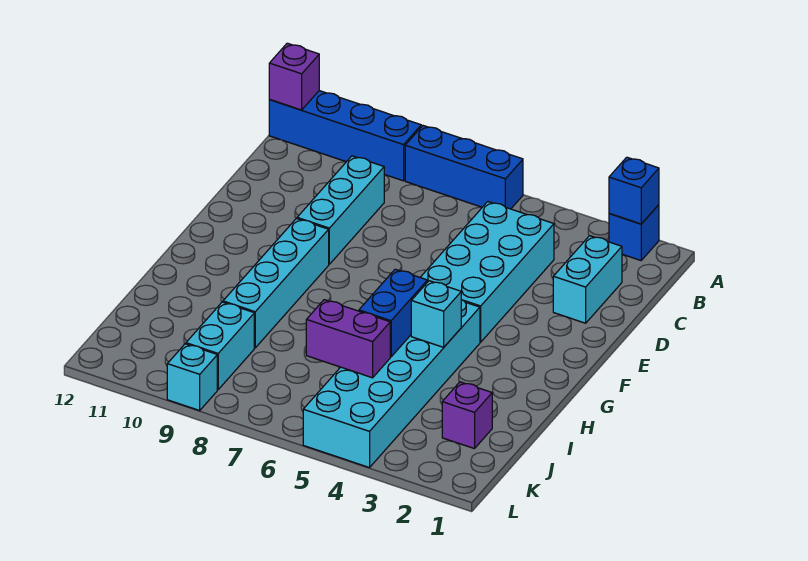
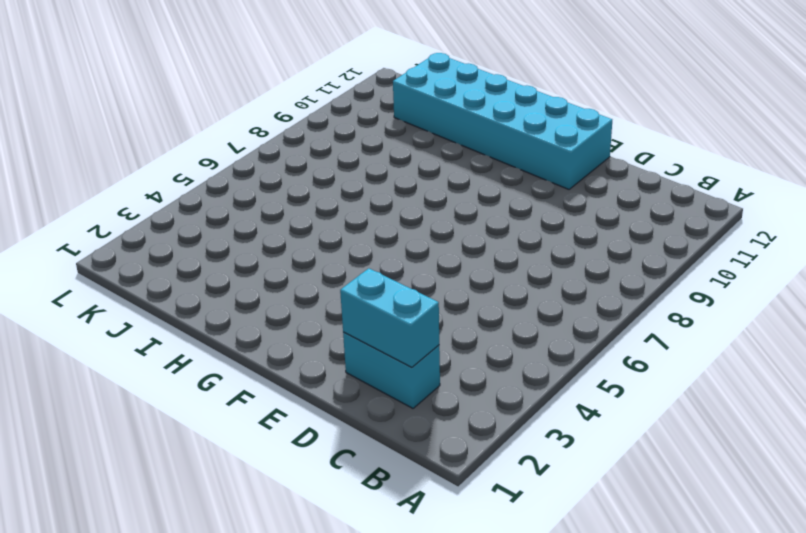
cyan brick C2:D2 level 2 -> cyan brick J9:K9 level 1
cyan brick E11:J12 level 1 -> cyan brick G4:L5 level 1
none -> blue brick A2 level 1
none -> blue brick A6:A8 level 1
none -> blue brick A9:A12 level 1

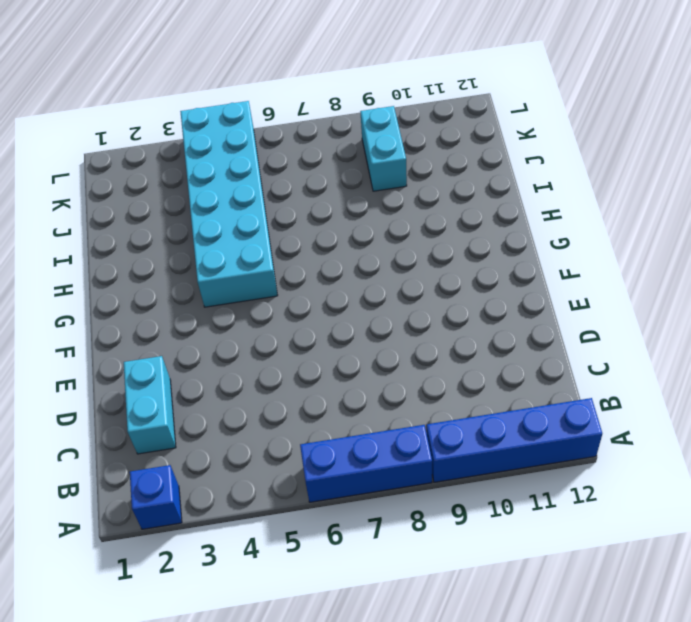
none -> cyan brick C4:F5 level 1
none -> cyan brick C9:E9 level 1
none -> cyan brick F9:I9 level 1

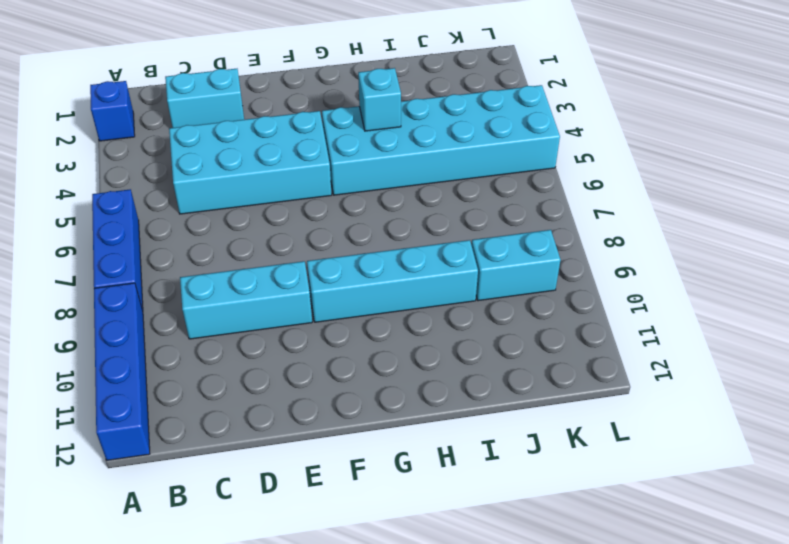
none -> purple brick J2 level 1
none -> cyan brick L9 level 1
none -> blue brick A2 level 2

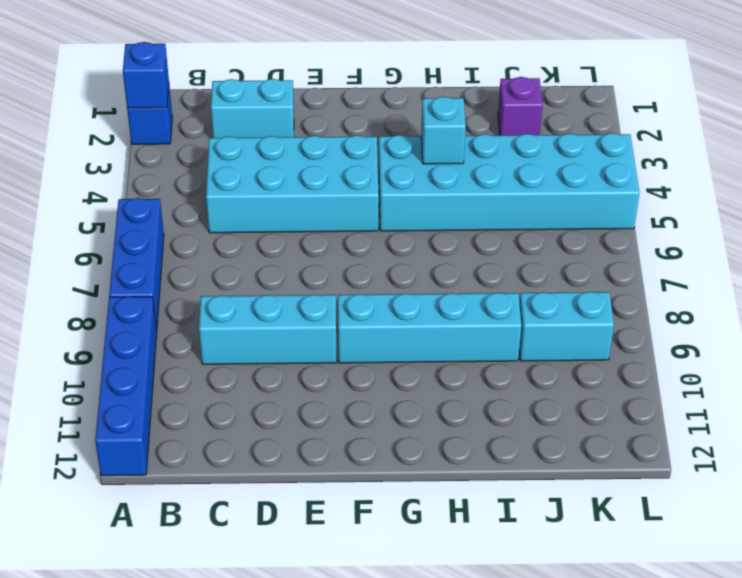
none -> cyan brick L9 level 1
none -> purple brick A12 level 2
none -> blue brick H5:I5 level 2

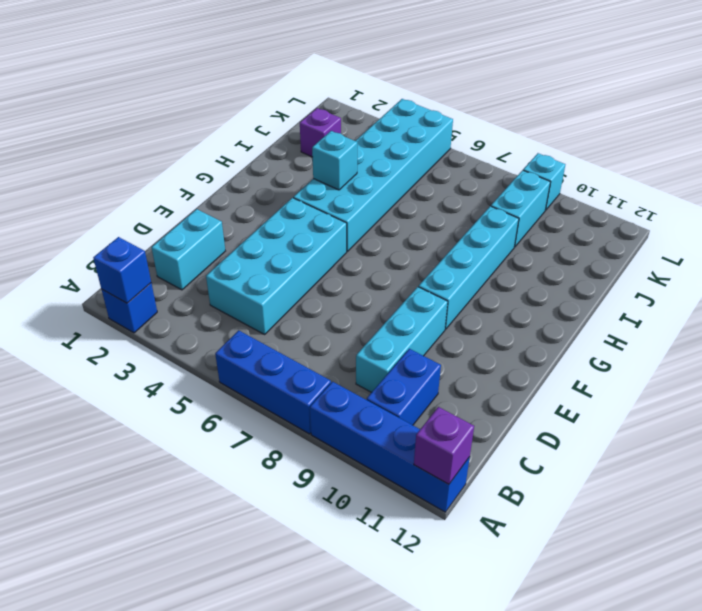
blue brick B10:C10 level 1 -> blue brick H5:I5 level 2
none -> purple brick J5:J6 level 2

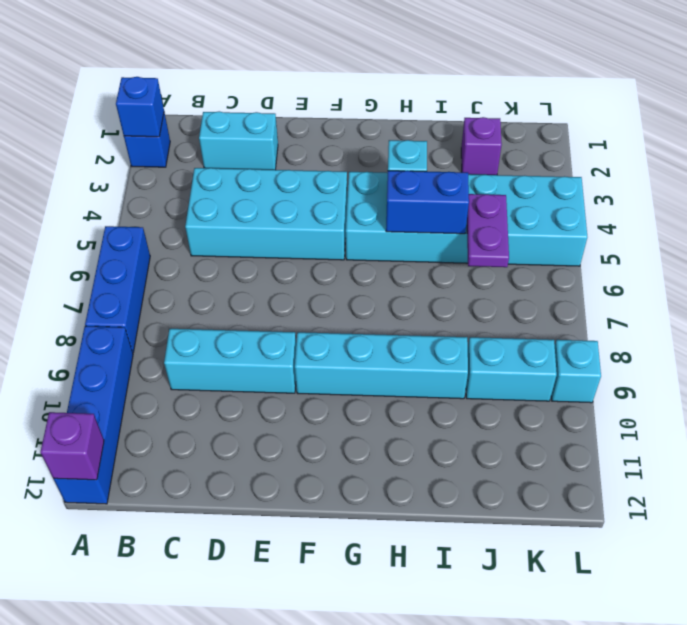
purple plate J5:J6 level 2 -> purple brick J5:J6 level 2

